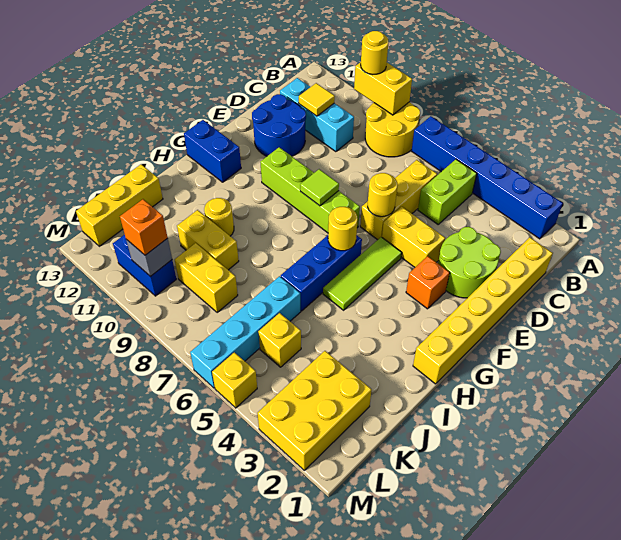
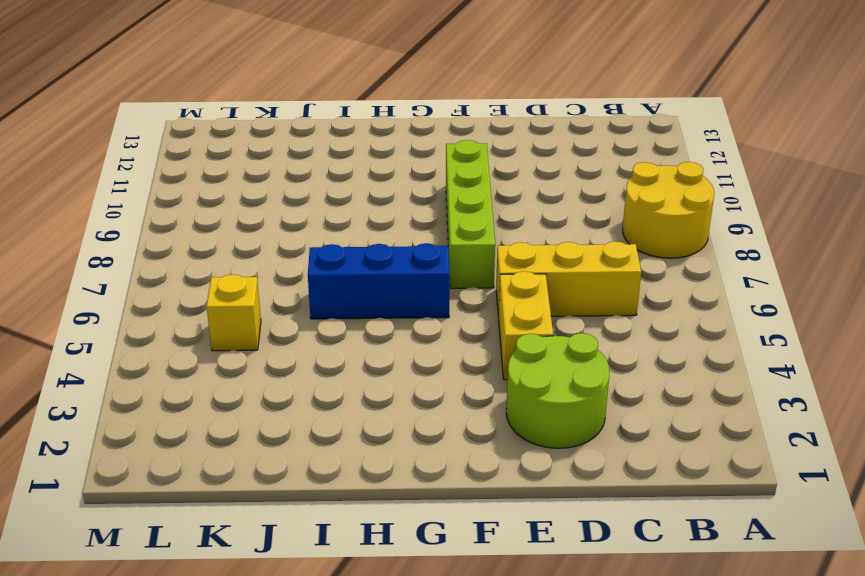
none -> blue brick A2:A7 level 1
none -> lime brick B5:C5 level 1
none -> yellow brick C1:H1 level 1
none -> cyan brick C10:C12 level 1

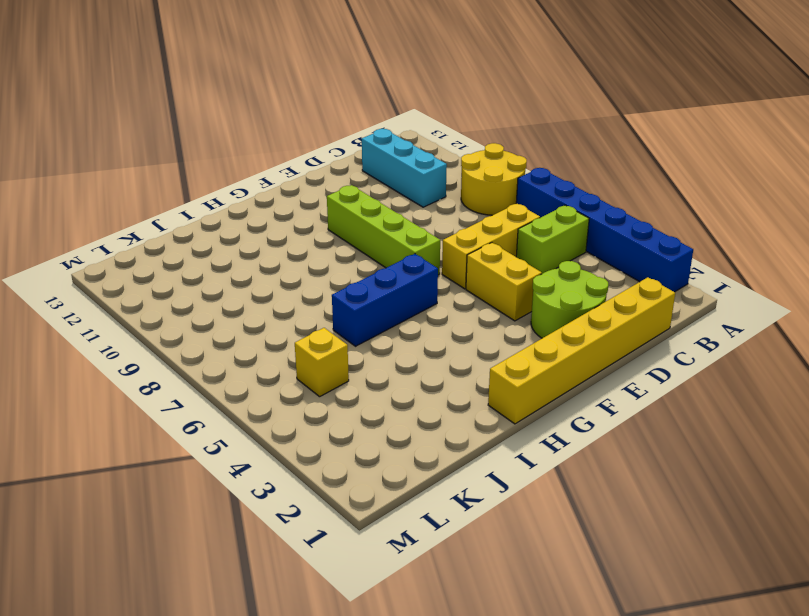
none -> blue round brick D11:E12 level 1
none -> orange brick F3 level 1
none -> lime tile F5:H5 level 1
none -> blue brick G12:G13 level 1

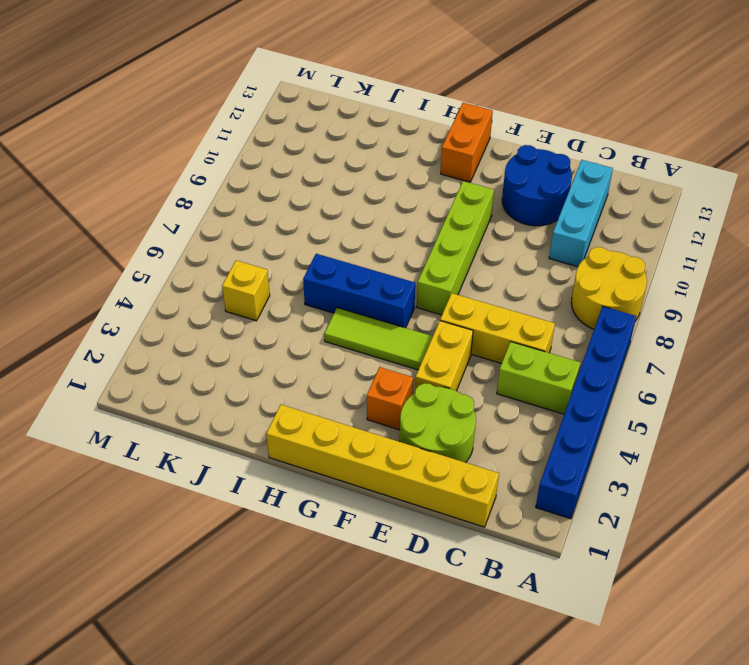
orange brick G12:G13 level 1 -> blue brick G12:G13 level 1
none -> yellow round brick I10 level 1
none -> cyan brick J6:M6 level 1
none -> yellow brick J9:J10 level 1
none -> yellow brick J13:L13 level 1

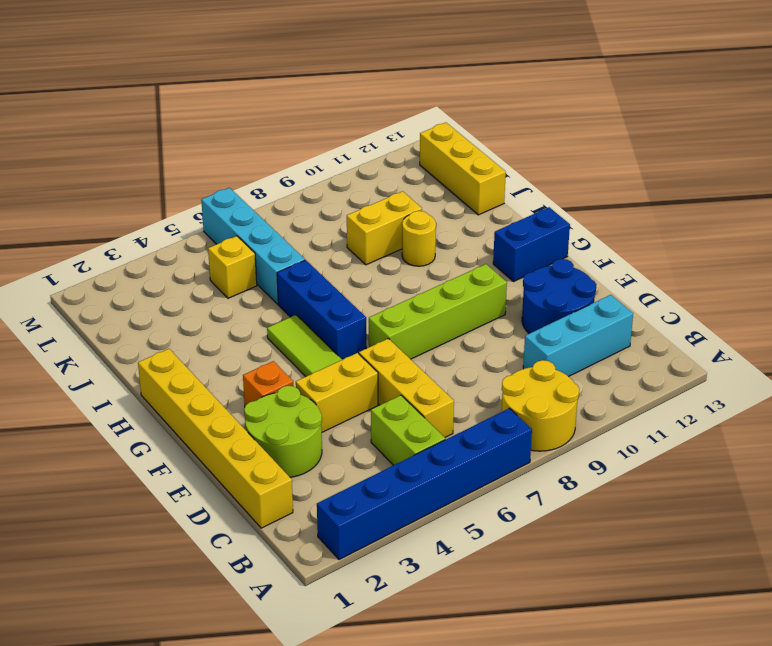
none -> yellow brick K2:M3 level 1
none -> yellow brick K8:K9 level 1
none -> blue brick L10:L11 level 1
none -> yellow brick M5 level 1

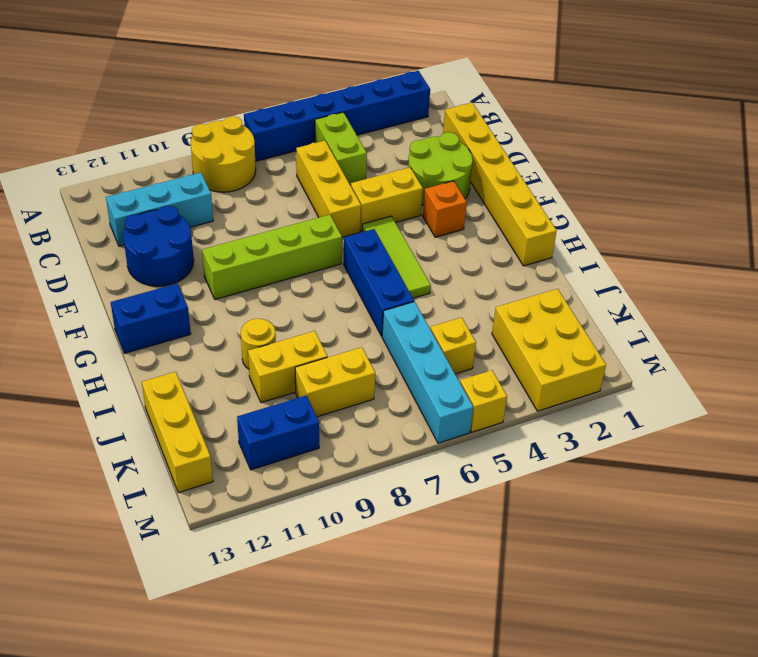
none -> yellow brick A9:A10 level 2
none -> yellow tile C11 level 2
none -> yellow round brick E6 level 2
none -> lime tile F8 level 2

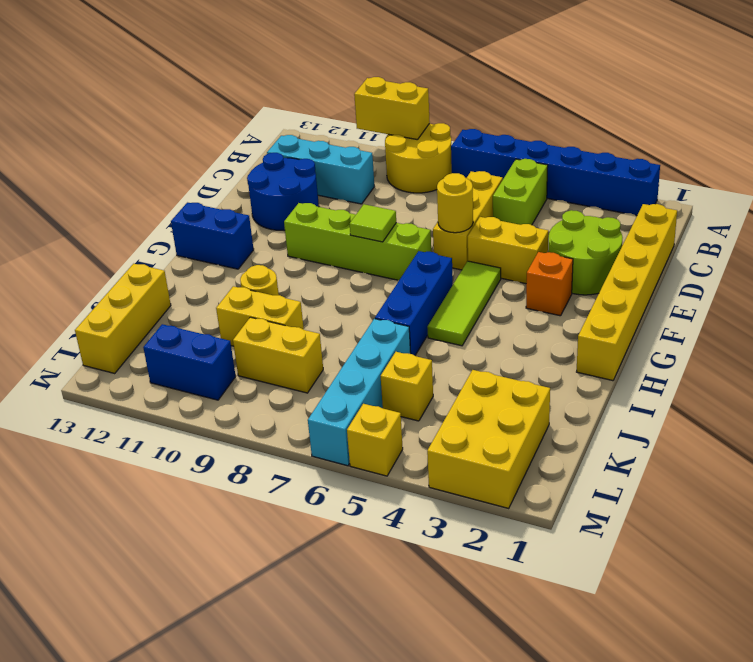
none -> yellow tile C11 level 2
none -> yellow round brick G6 level 2
none -> grey brick L10 level 2
none -> yellow round brick A10 level 3

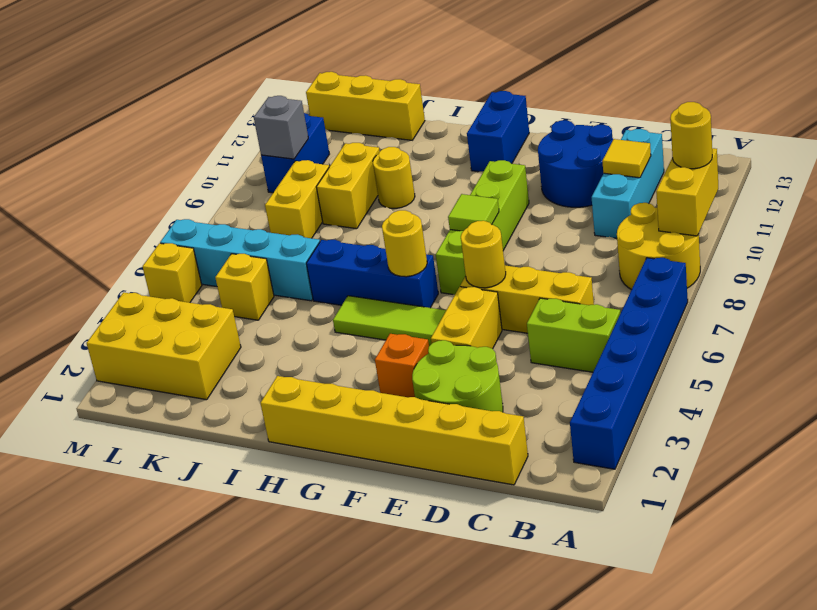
none -> orange brick L10 level 3

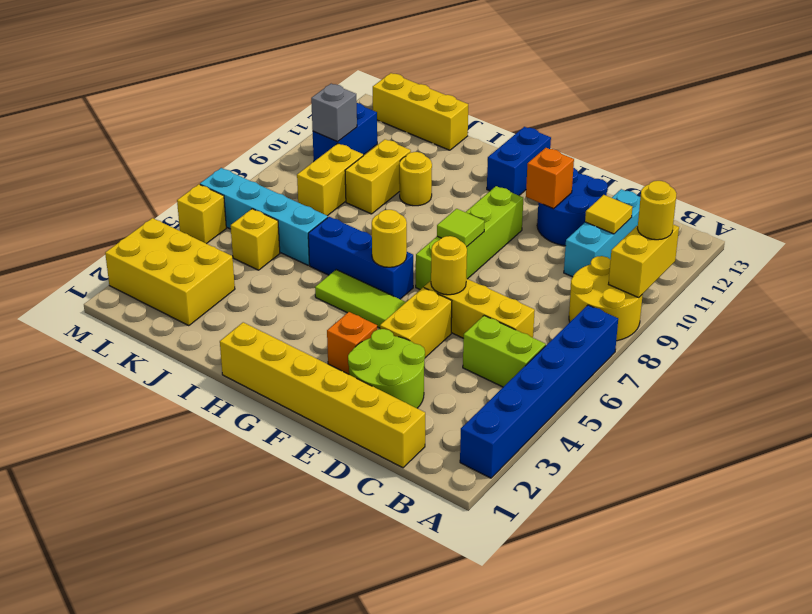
orange brick E11 level 2 -> orange brick L10 level 3

